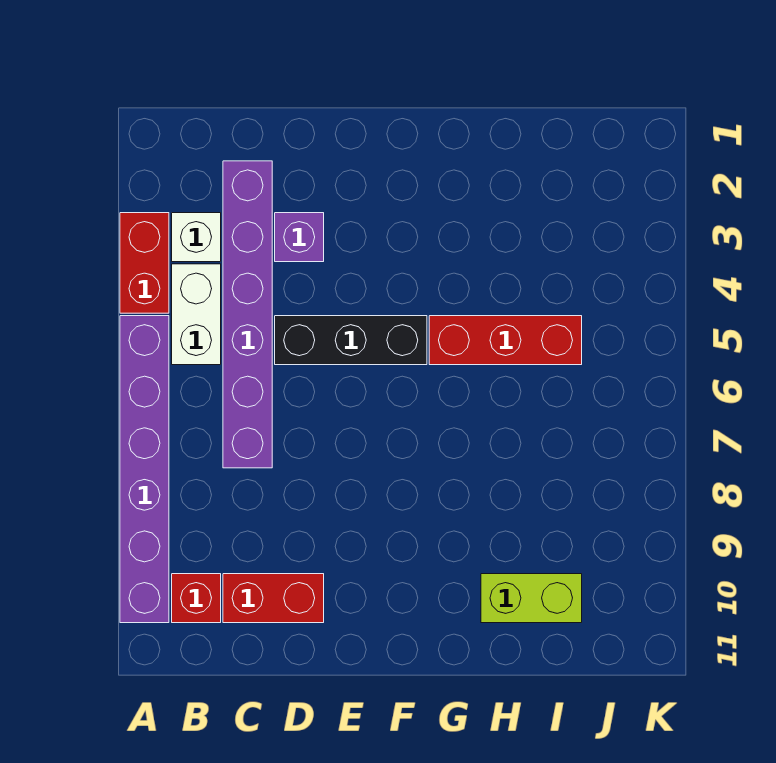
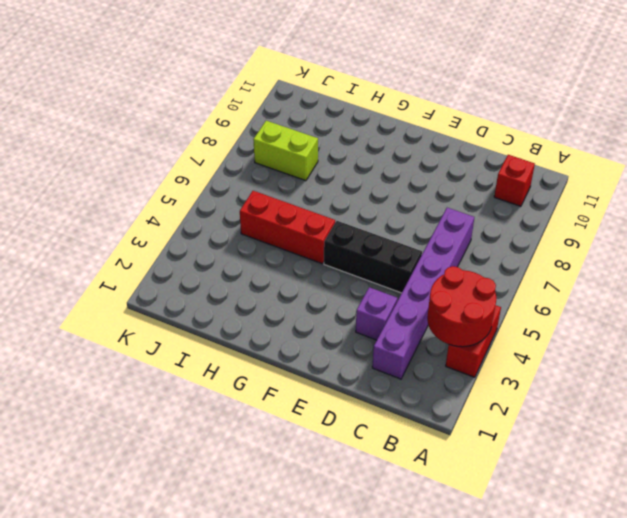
red round brick A3:B4 level 2 -> none
lime brick I8:J8 level 1 -> lime brick H10:I10 level 1
none -> purple brick A5:A10 level 1
none -> white brick B3 level 1

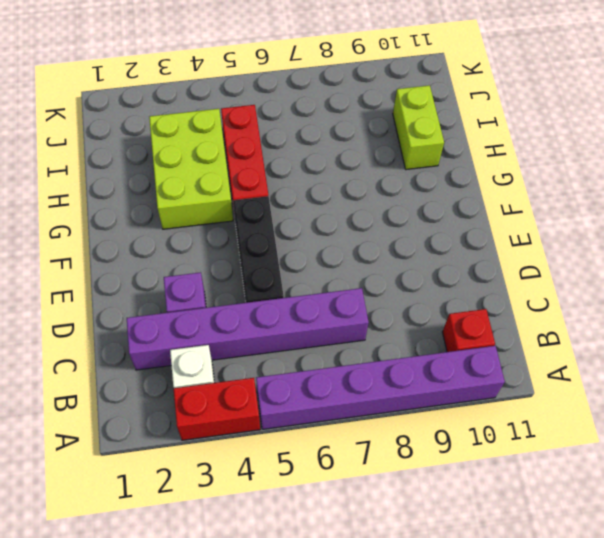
lime brick G3:I4 level 1 -> none
none -> white brick B4:B5 level 1
none -> red brick C10:D10 level 1

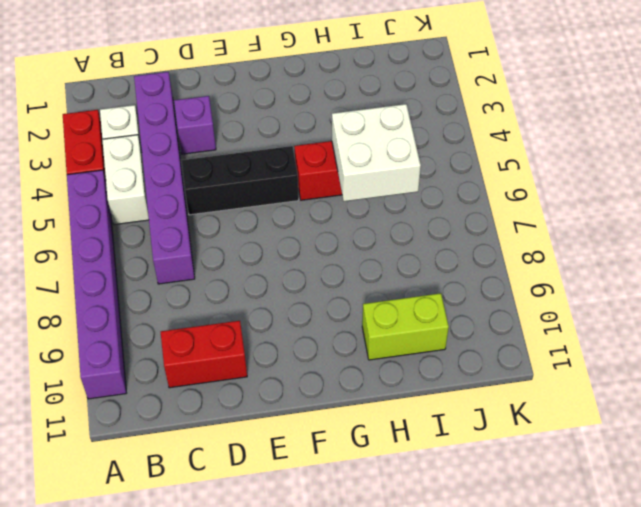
white brick H5:I6 level 2 -> none
none -> red brick B10 level 1

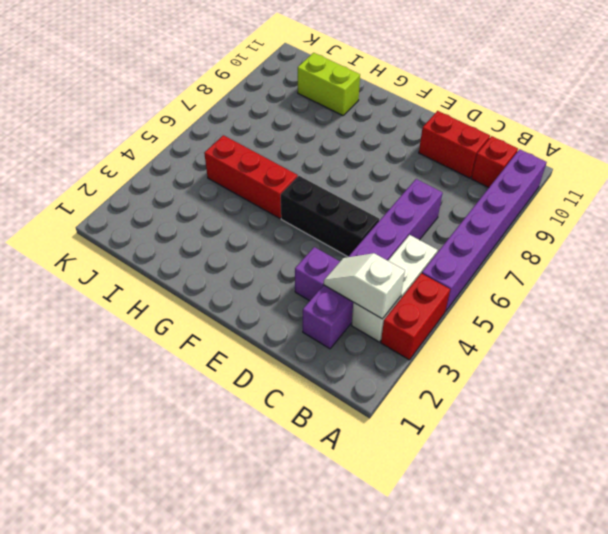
white slope B3:C3 level 2 top B -> none

